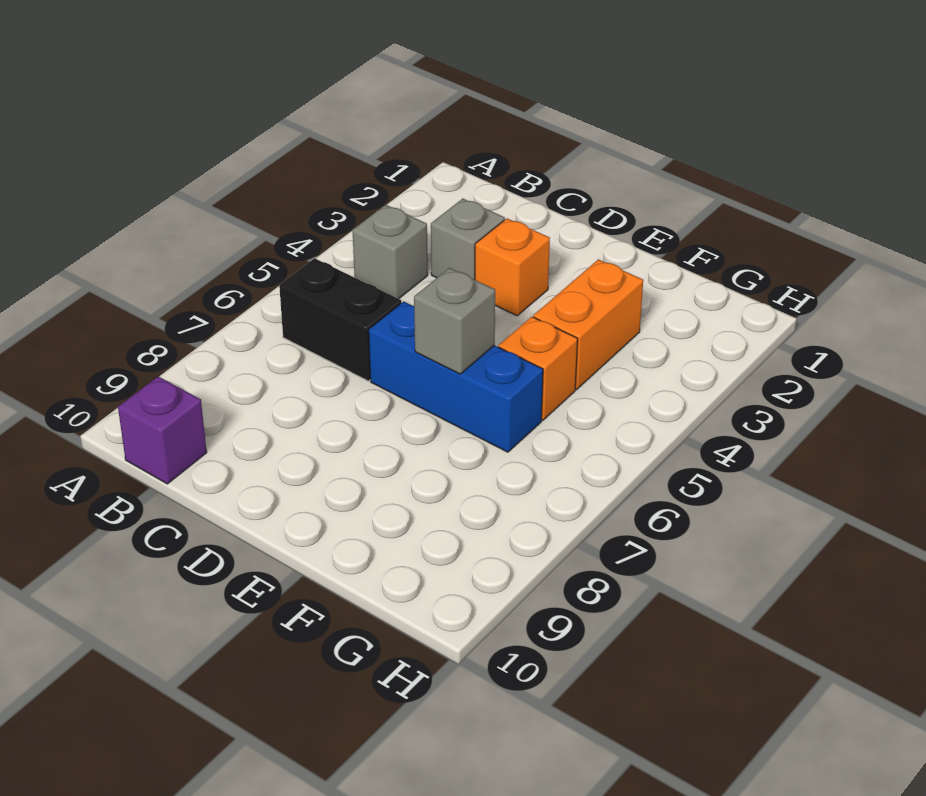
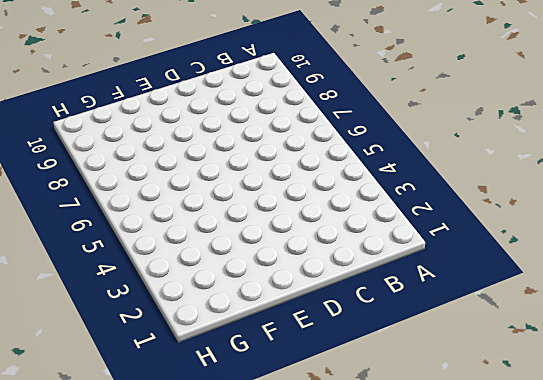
none -> grey brick B4 level 1
none -> black brick B6:C6 level 1

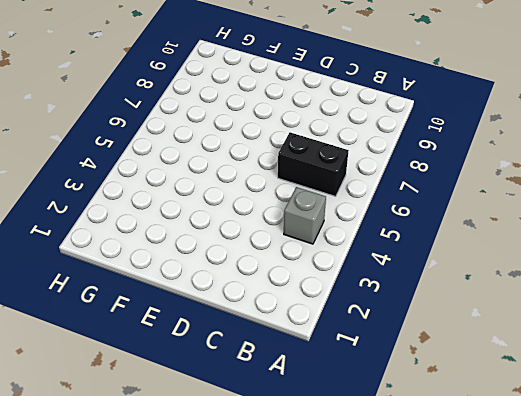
none -> purple brick B10 level 1
none -> grey brick C3 level 1

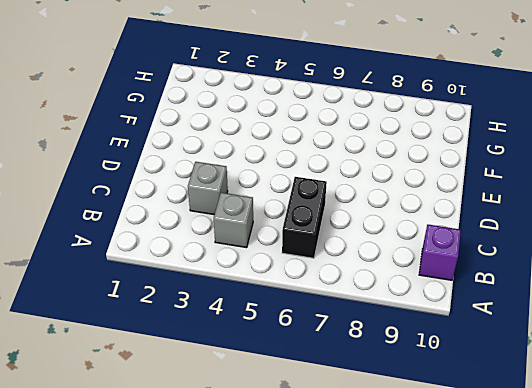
none -> orange brick D3 level 1
none -> blue brick D6:F6 level 1

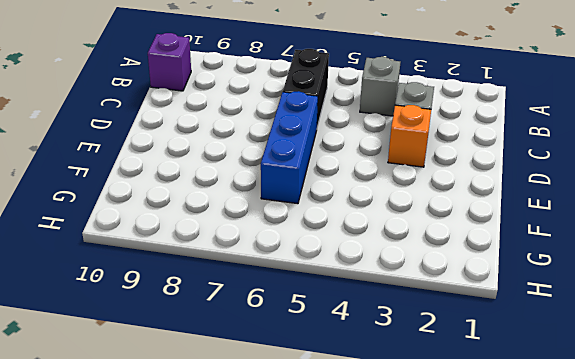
none -> orange brick F3:F4 level 1
none -> orange brick F5 level 1

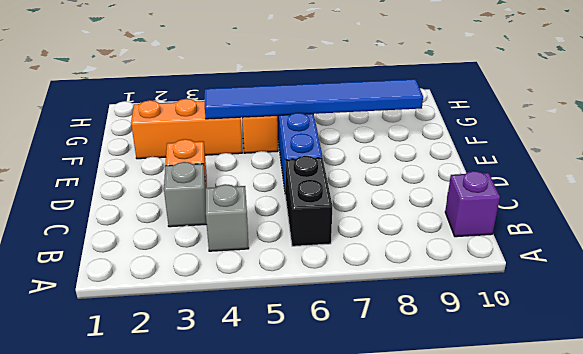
orange brick F2:F4 level 1 -> orange brick F3:F4 level 1
blue tile F4:F9 level 2 -> none
none -> grey brick E6 level 2

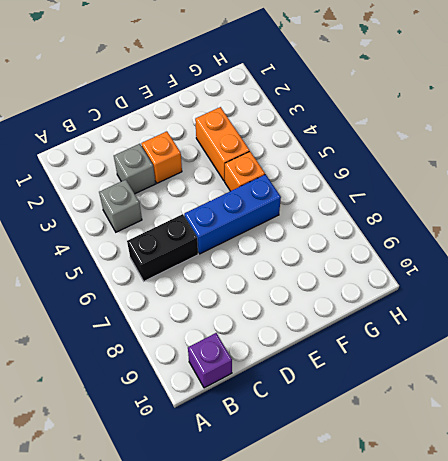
none -> grey brick E6 level 2

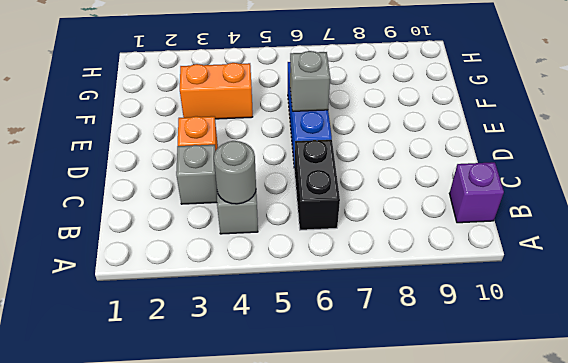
grey round brick B4 level 2 -> none
none -> orange brick F5 level 1

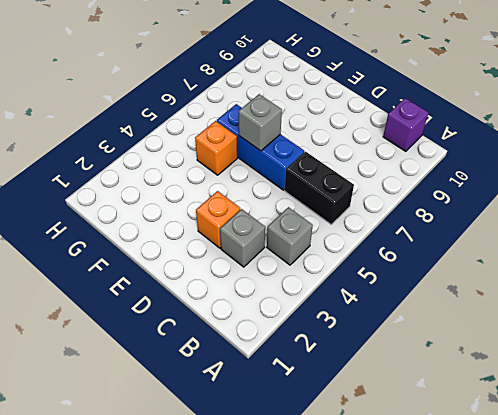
none -> orange brick F3:F4 level 1

